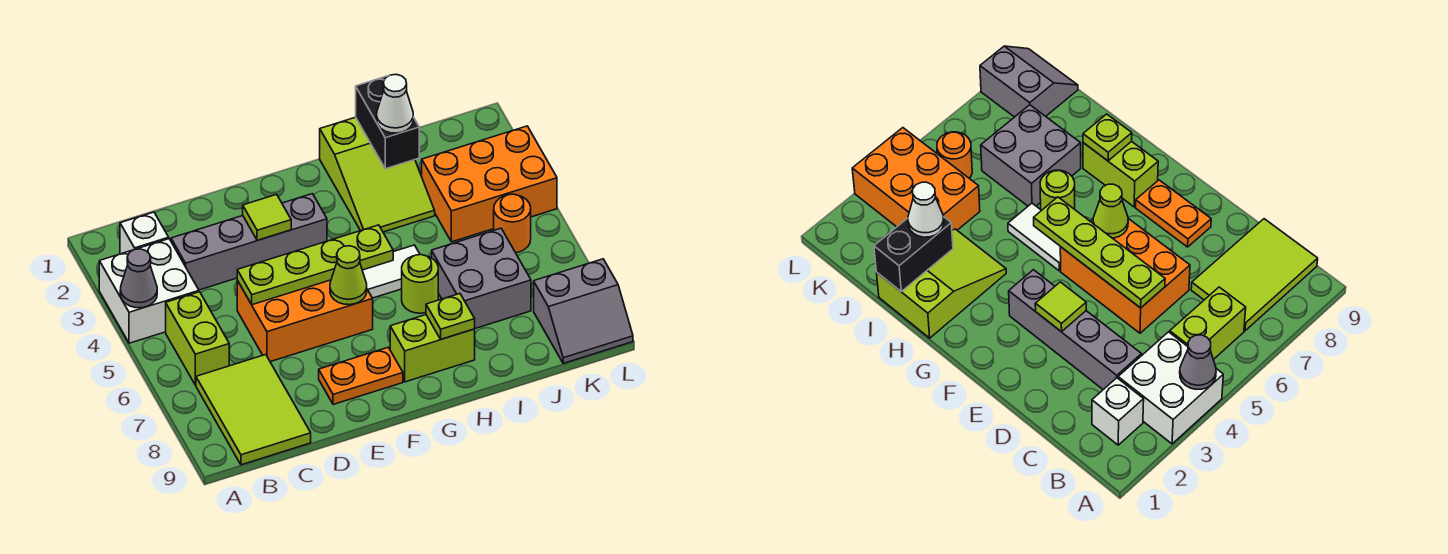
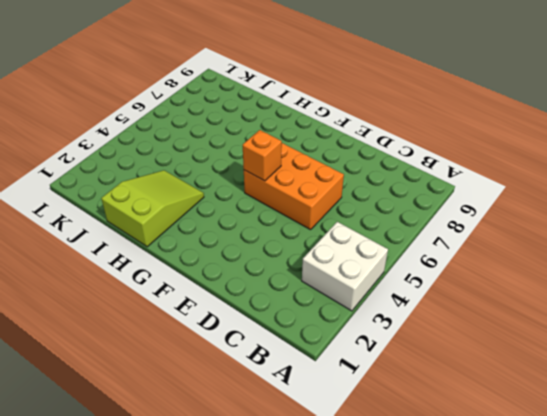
orange brick F5 level 2 -> lime plate D5:G5 level 2
none -> white brick B2 level 1
none -> lime brick B5:B6 level 1
none -> lime tile B7:C9 level 1

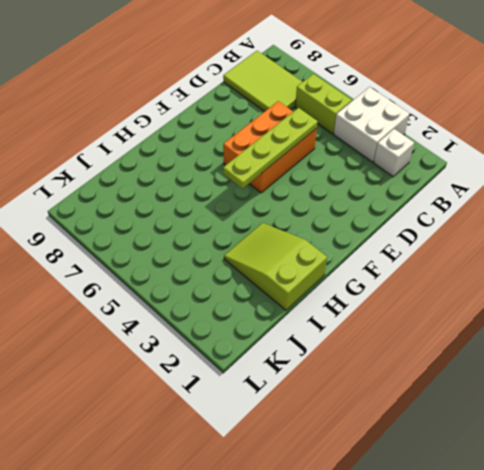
none -> grey brick C3:F3 level 1
none -> orange plate E8:F8 level 1
none -> white tile G5:H5 level 1

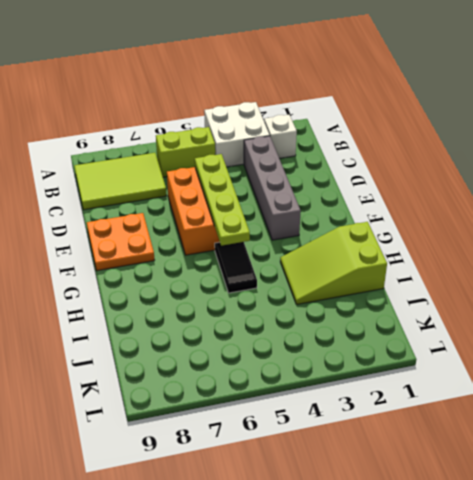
orange plate E8:F9 level 1 -> orange plate E8:F8 level 1
black tile G5:H5 level 1 -> white tile G5:H5 level 1
none -> lime brick G8:H8 level 1
none -> lime round brick H6 level 1
none -> grey brick I6:J7 level 1

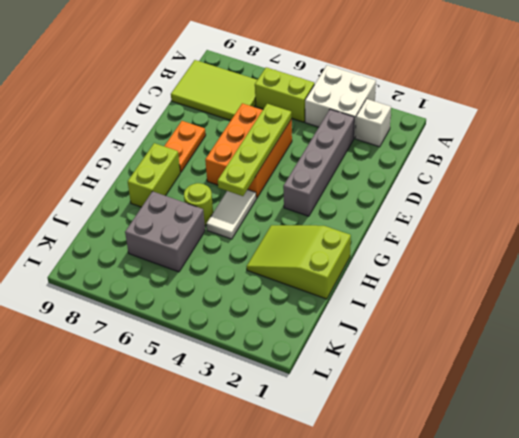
none -> orange brick J3:L4 level 1
none -> orange round brick K5 level 1
none -> grey slope K8:L9 level 1 top 8

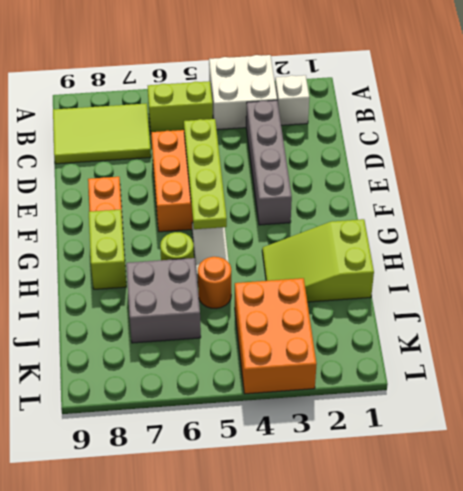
orange round brick I5 level 1 -> orange round brick K5 level 1
none -> grey slope K8:L9 level 1 top 8
none -> grey cone A4 level 2
none -> lime tile E3 level 2

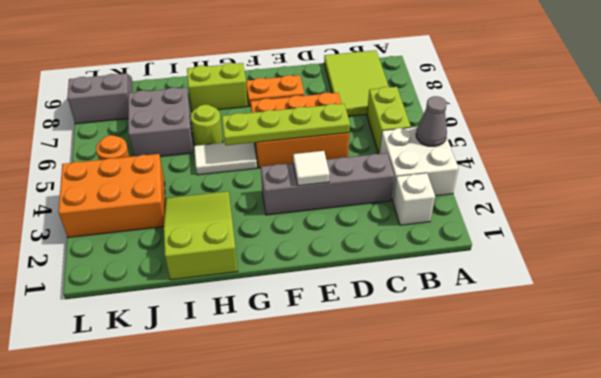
white tile E3 level 2 -> lime tile E3 level 2
none -> lime cone F6 level 2
none -> lime plate H8 level 2
none -> black brick I1:I2 level 2

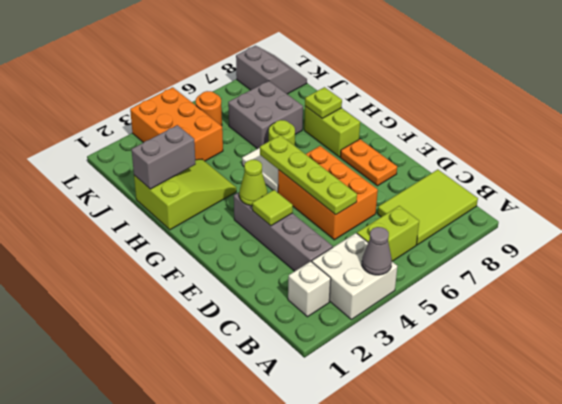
lime cone F3 level 2 -> lime cone F6 level 2
grey brick I1:I2 level 2 -> black brick I1:I2 level 2
none -> white cone I2 level 3

